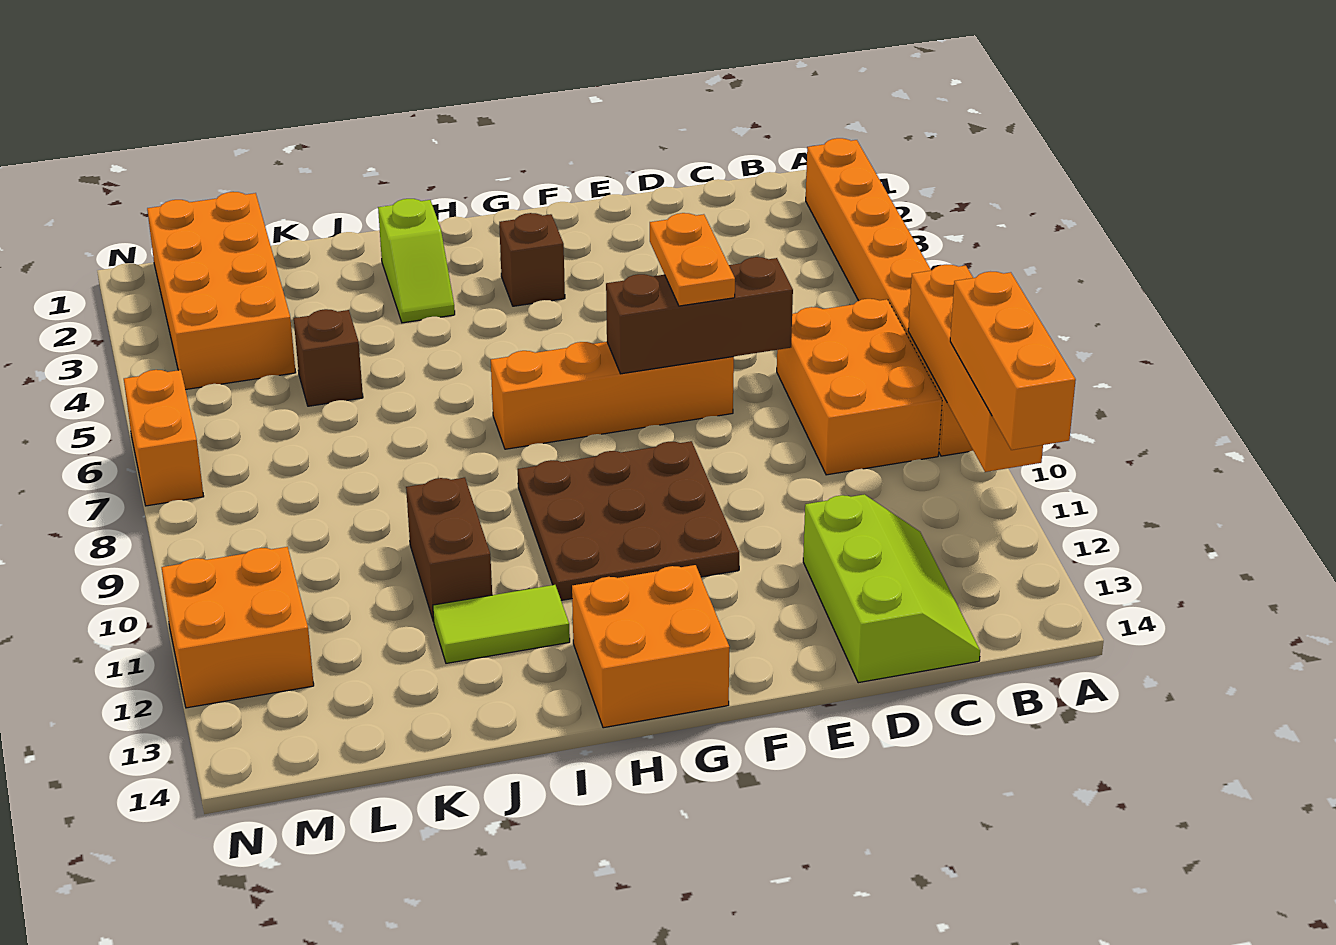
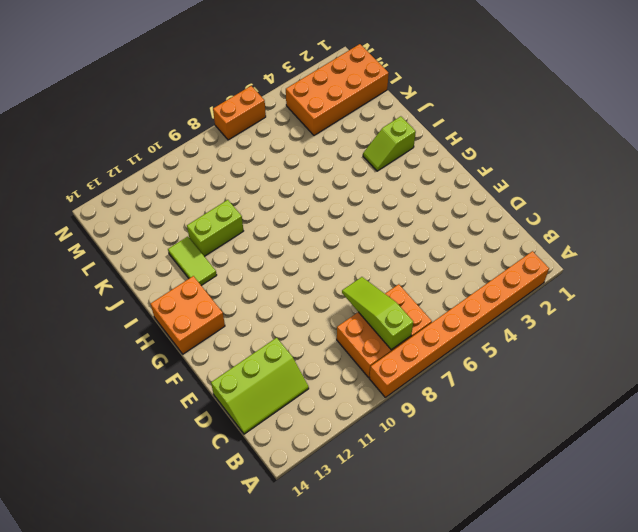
lime slope B8:D8 level 2 top B -> none
lime brick J10:J11 level 1 -> brown brick J10:J11 level 1
none -> orange brick E7:H7 level 1
none -> brown plate F9:H11 level 1
none -> brown brick G3 level 1

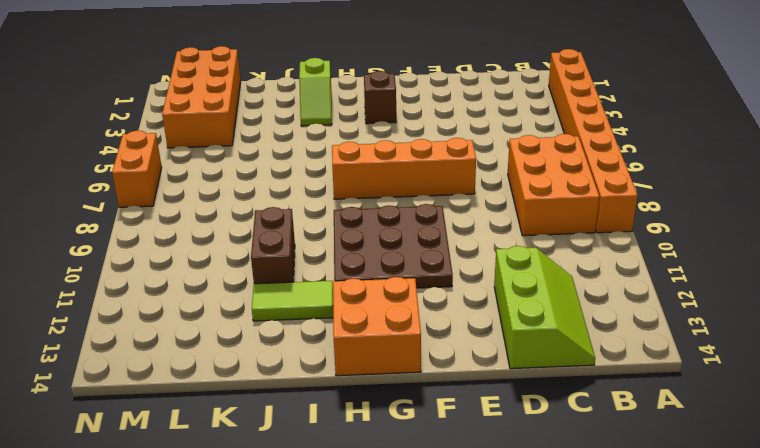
none -> brown brick K5 level 1
none -> orange brick M11:N12 level 1
none -> orange brick A8:A11 level 2

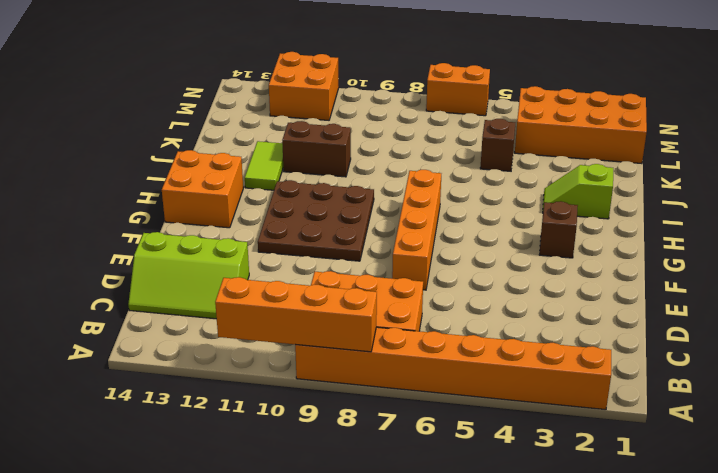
none -> brown brick D7:F7 level 2
none -> orange brick A10:A12 level 3
none -> orange plate E6:E7 level 3

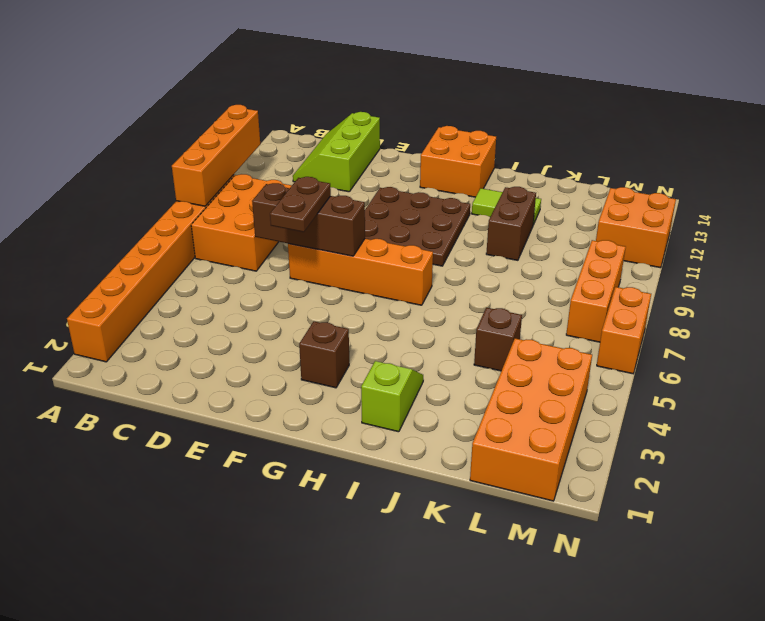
brown plate E6:E7 level 3 -> orange plate E6:E7 level 3
orange brick M7:M9 level 1 -> orange brick A10:A12 level 3

